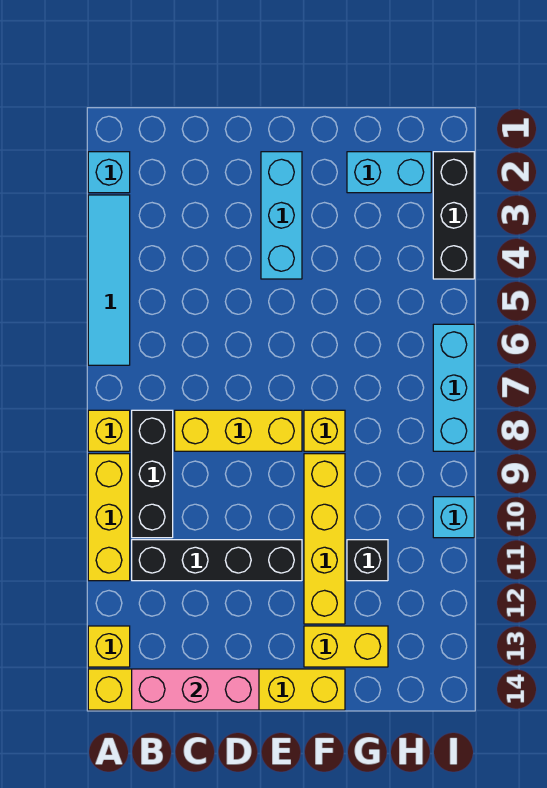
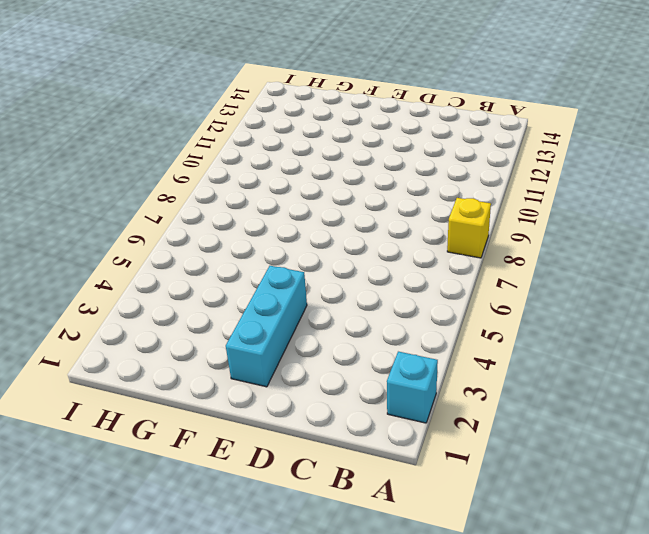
none -> cyan tile A3:A6 level 1
none -> yellow brick A9:A11 level 1
none -> yellow brick A13 level 1

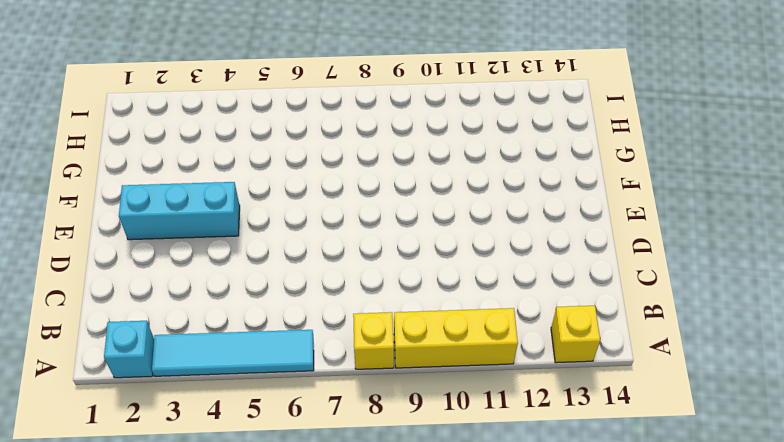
none -> yellow brick A14:F14 level 1
none -> black brick B8:B10 level 1
none -> black brick B11:E11 level 1

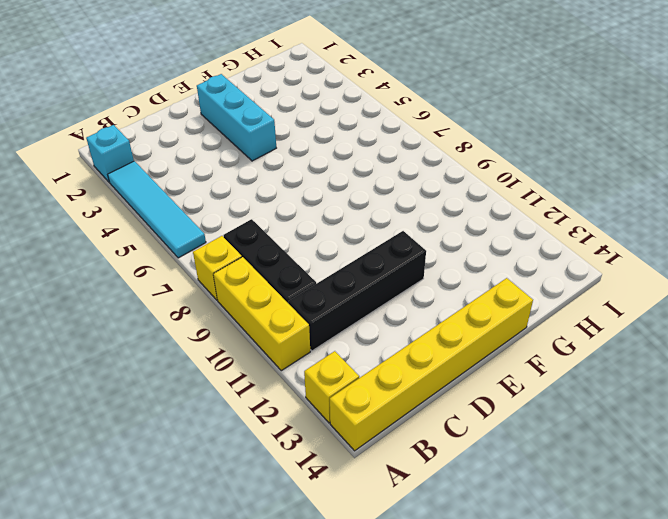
none -> yellow brick C8:E8 level 1
none -> yellow brick F8 level 1
none -> yellow brick F9:F12 level 1

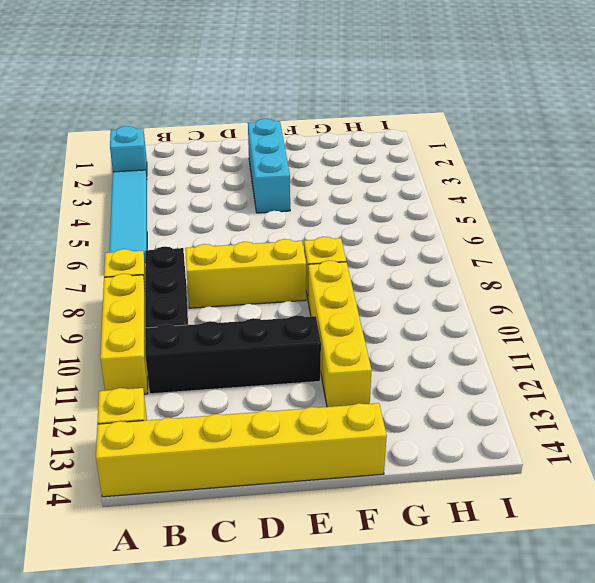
none -> yellow brick F13:G13 level 1
none -> cyan brick G2:H2 level 1
none -> black brick G11 level 1

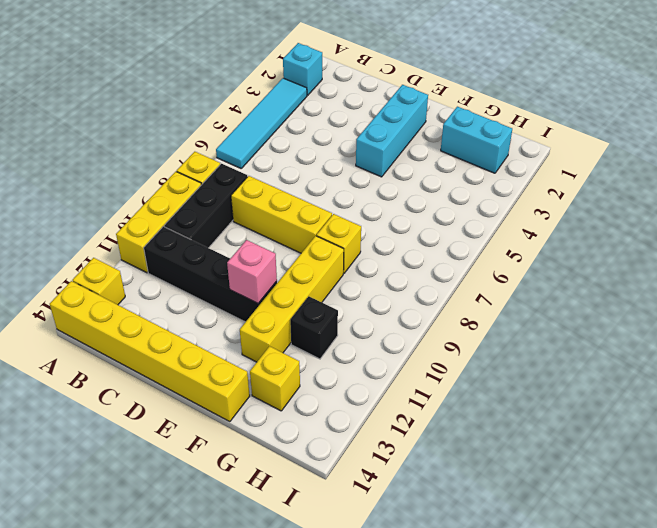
pink brick E11 level 2 -> none
yellow brick G13 level 1 -> yellow brick F13:G13 level 1
none -> black brick I2:I4 level 1
none -> cyan brick I6:I8 level 1
none -> cyan brick I10 level 1

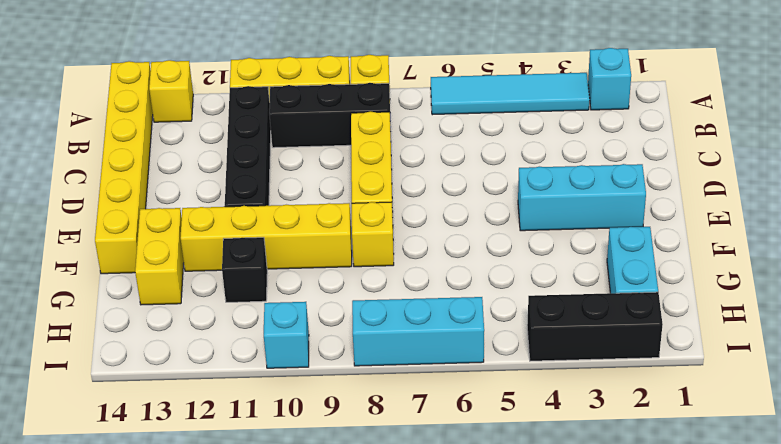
none -> pink brick B14:D14 level 2

